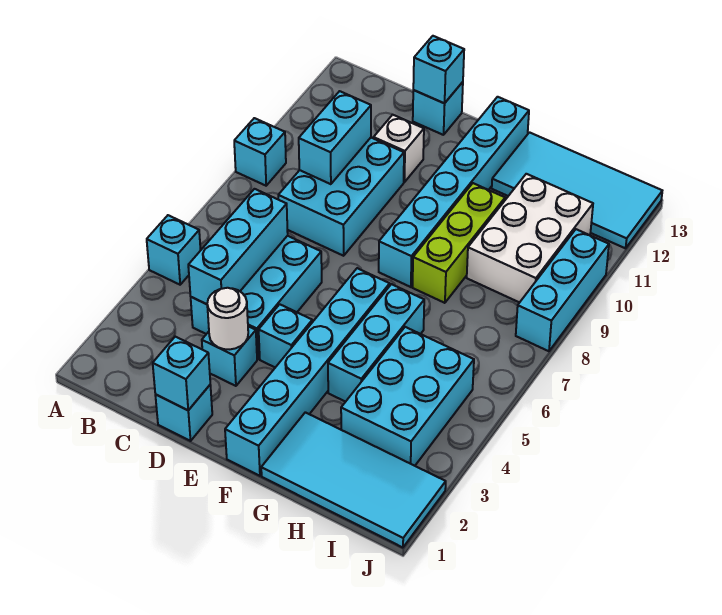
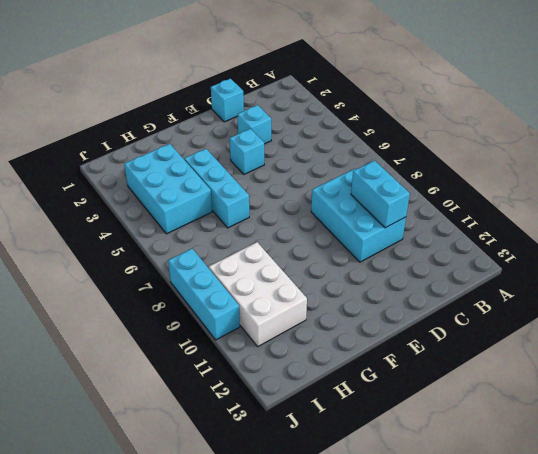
none -> cyan brick A5 level 1
none -> cyan brick A9 level 1
none -> cyan brick C4:D6 level 1

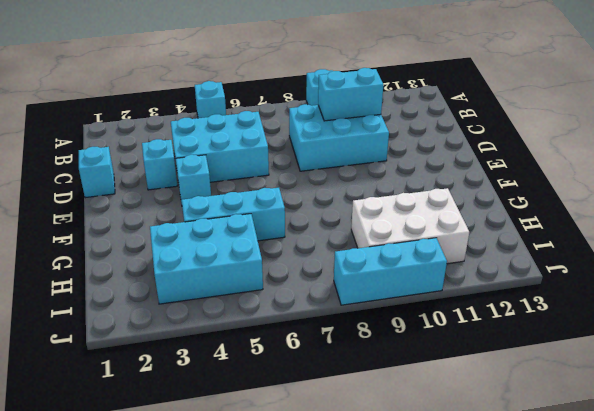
none -> white brick D11 level 1
none -> cyan brick D13 level 1
none -> cyan brick F1:F6 level 1

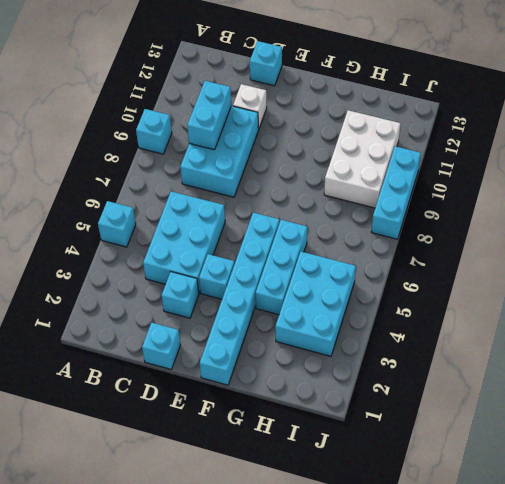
none -> cyan brick F8:F13 level 1
none -> cyan tile G1:J2 level 1
none -> lime brick G8:G10 level 1

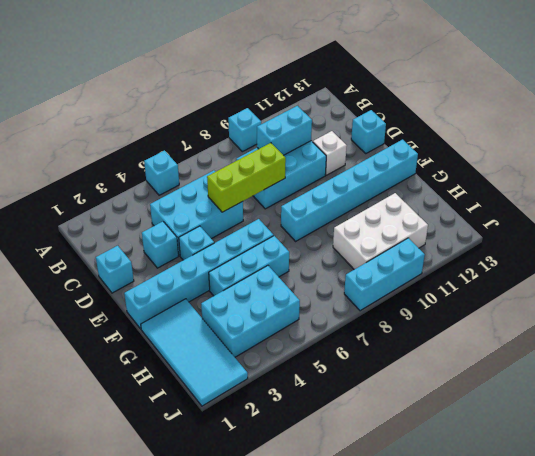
lime brick D6:D8 level 2 -> lime brick G8:G10 level 1
none -> cyan tile G12:J13 level 1
none -> cyan brick C4:C6 level 2
none -> cyan brick D1 level 2

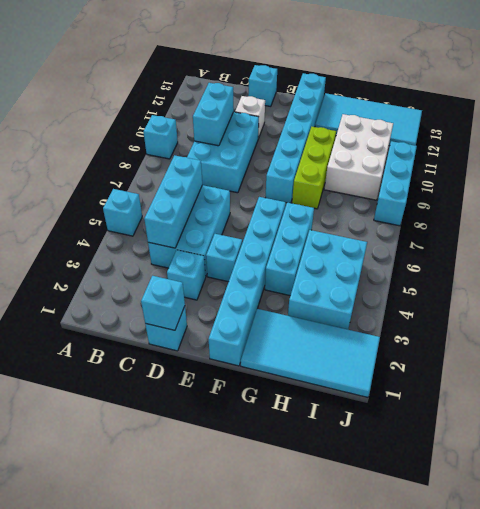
none -> white round brick D3 level 2
none -> cyan brick D13 level 2

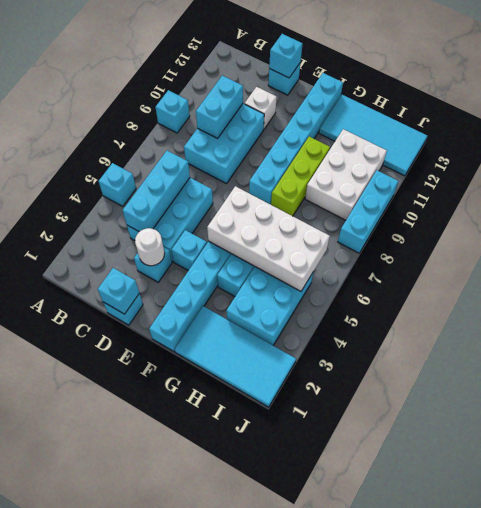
white brick F5:I6 level 2 -> none

